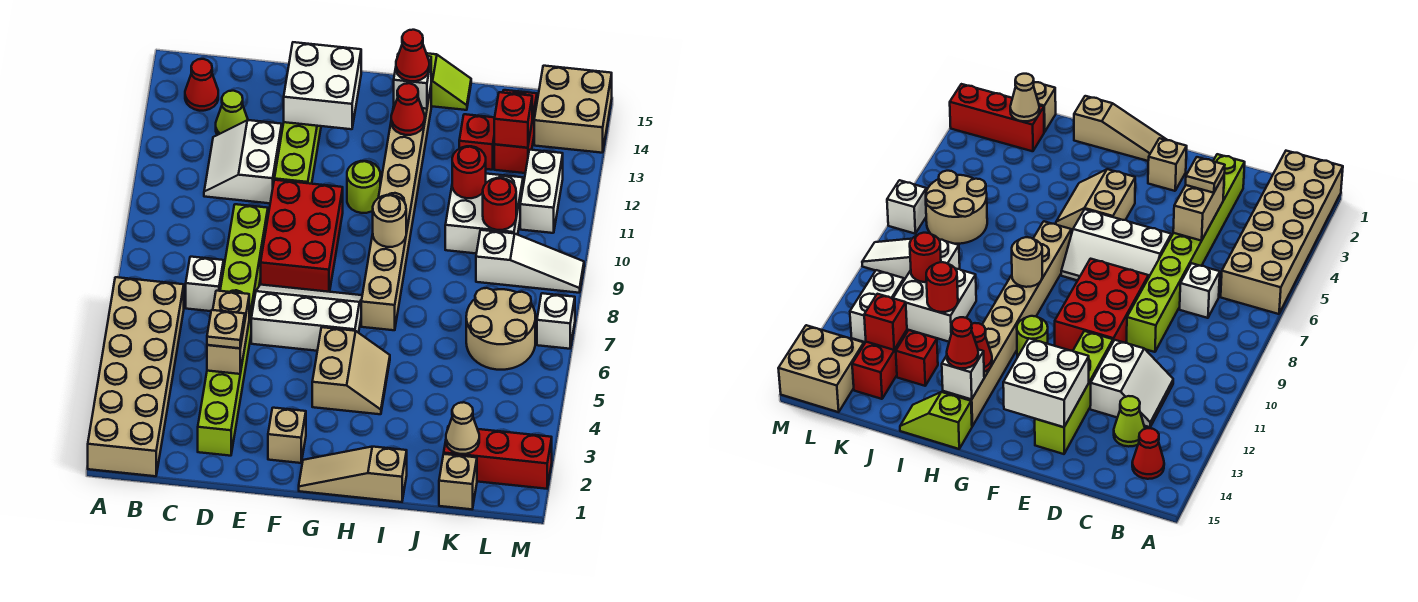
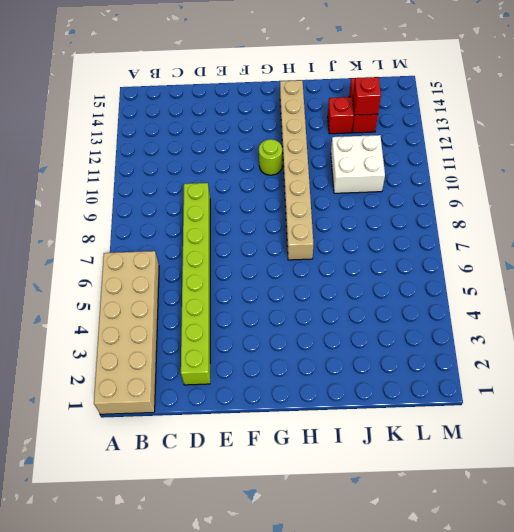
none -> red cone B14 level 1
none -> white brick C7 level 1
none -> white slope C11:D12 level 1 top D
none -> lime cone C13 level 1

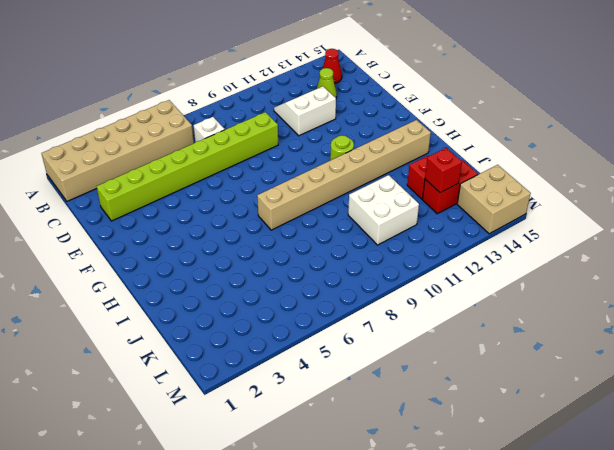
none -> white slope E6:G7 level 1 top 6
none -> red brick E8:F10 level 1
none -> lime brick E11:E14 level 1
none -> tan brick F2 level 1

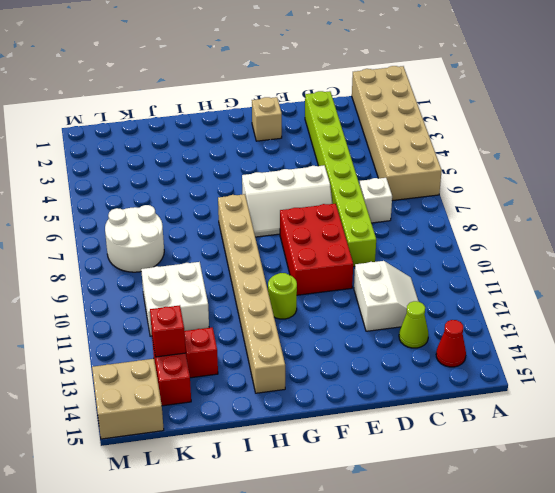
white round brick K7:L8 level 1 -> tan round brick K6:L7 level 1
none -> lime brick E11:E14 level 1
none -> tan slope G1:I1 level 1 top I
none -> tan slope G4:H5 level 1 top G
none -> lime slope H15:I15 level 1 top H

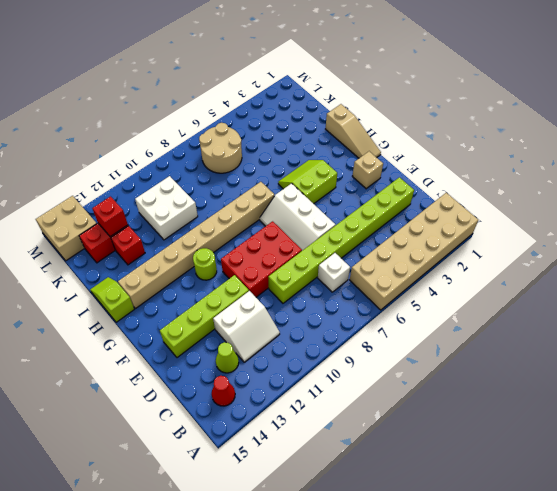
lime slope G4:H5 level 1 top G -> tan slope G4:H5 level 1 top G
none -> tan brick K1 level 1
none -> red brick K2:M2 level 1
none -> white slope K9:M9 level 1 top K
none -> white brick L11:L12 level 1

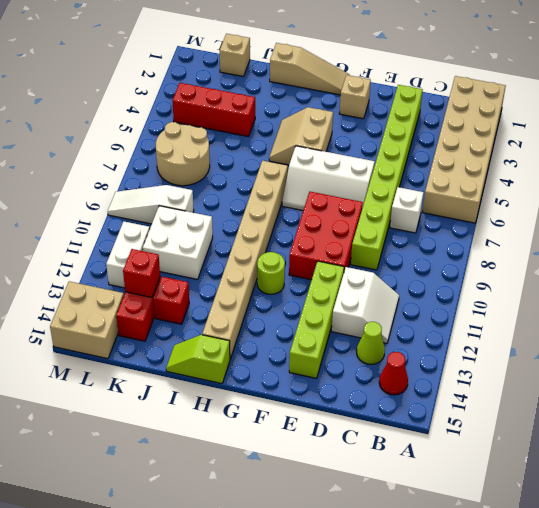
red brick J4:L4 level 1 -> red brick K2:M2 level 1
none -> white brick M7 level 1
none -> tan brick D4:D5 level 2
none -> white brick E13:F14 level 2
none -> tan round brick H9 level 2

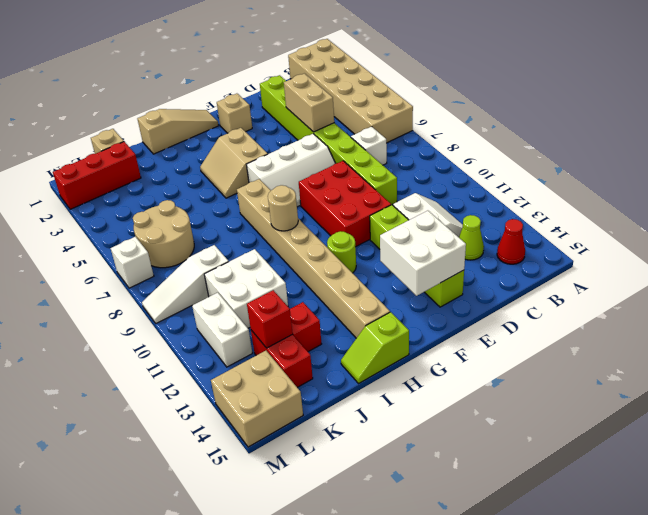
none -> red cone H13 level 2
none -> white brick H14 level 2
none -> red round brick J11 level 2
none -> tan cone K2 level 2

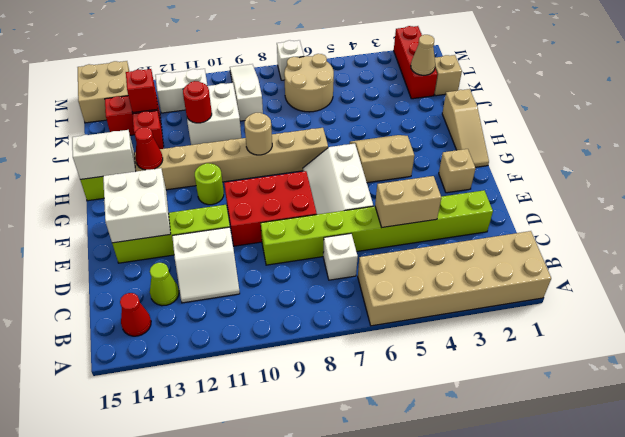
white brick H14:H15 level 2 -> white brick H14 level 2
none -> red round brick K10 level 2
none -> tan plate D4 level 3
none -> red cone H14 level 3

